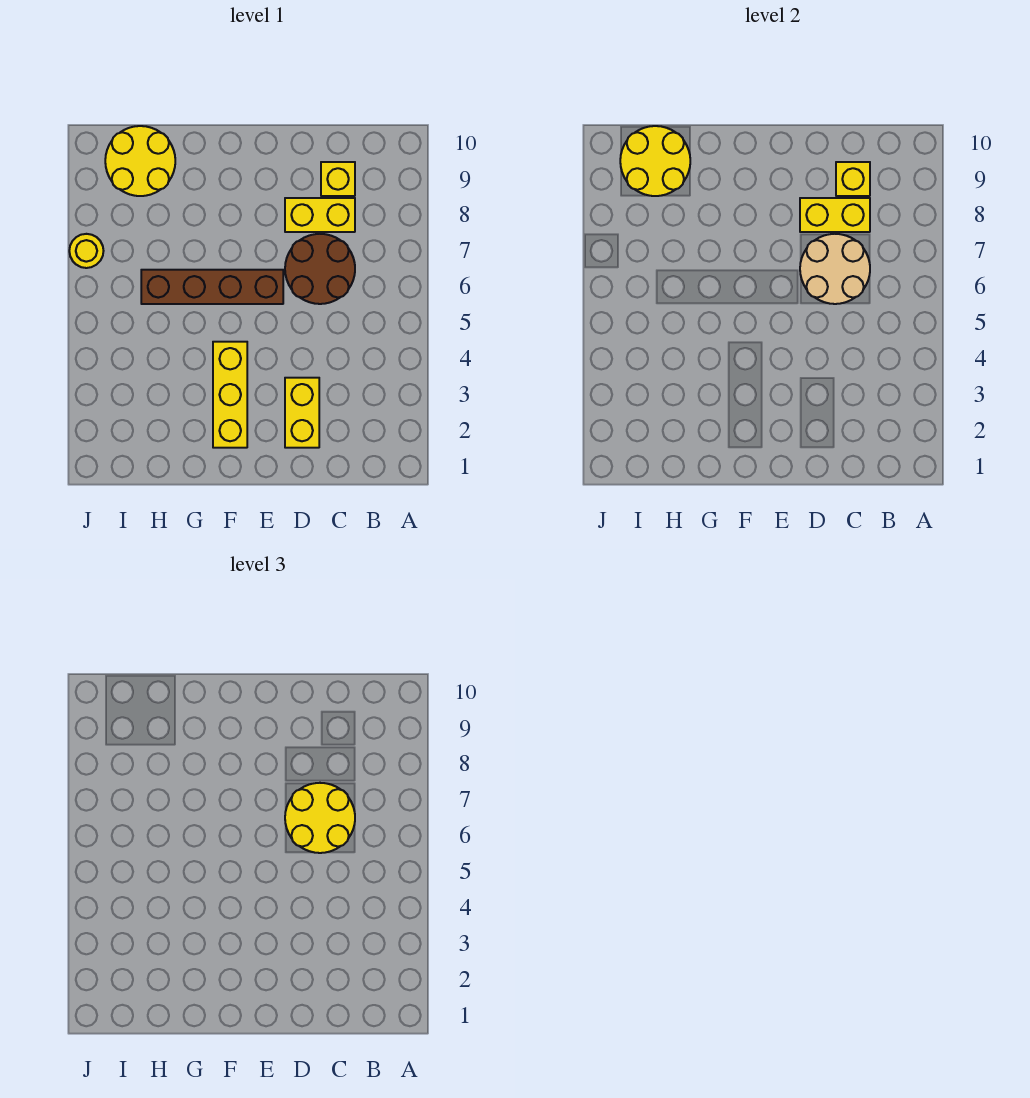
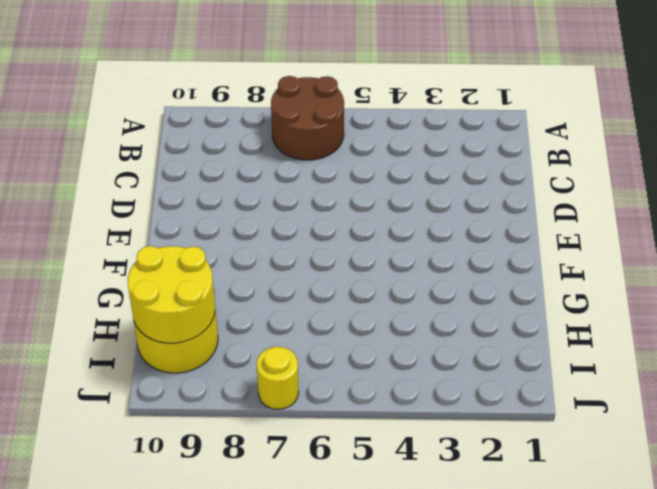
brown round brick A6:B7 level 1 -> brown round brick C6:D7 level 1
none -> yellow brick C8:D8 level 1
none -> yellow brick C9 level 1
none -> yellow brick D2:D3 level 1

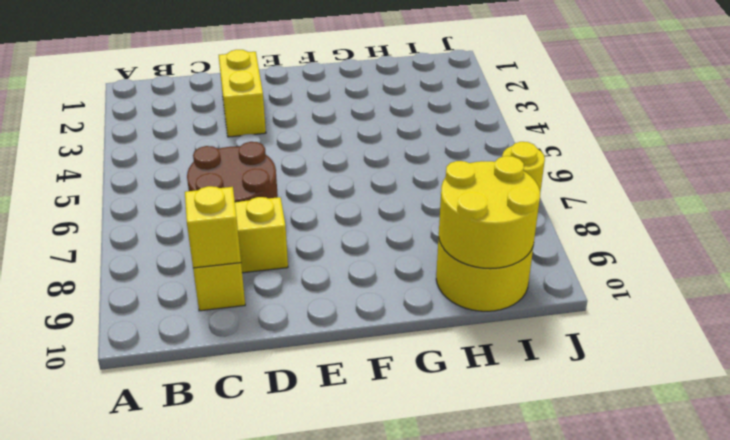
none -> brown brick E6:H6 level 1
none -> yellow brick F2:F4 level 1
none -> tan round brick C6:D7 level 2

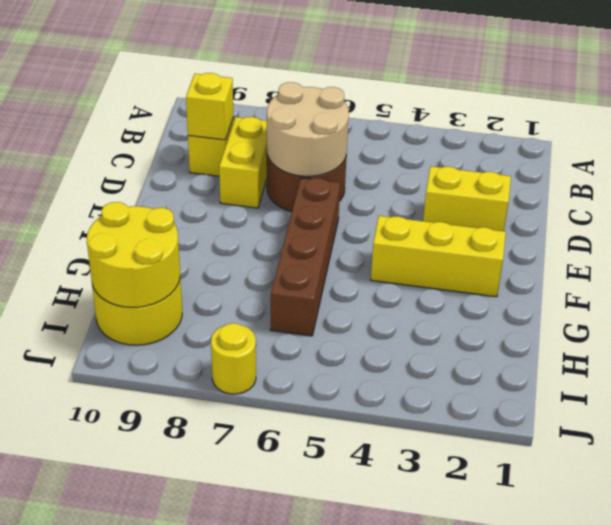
none -> yellow brick C8:D8 level 2
none -> yellow round brick C6:D7 level 3

